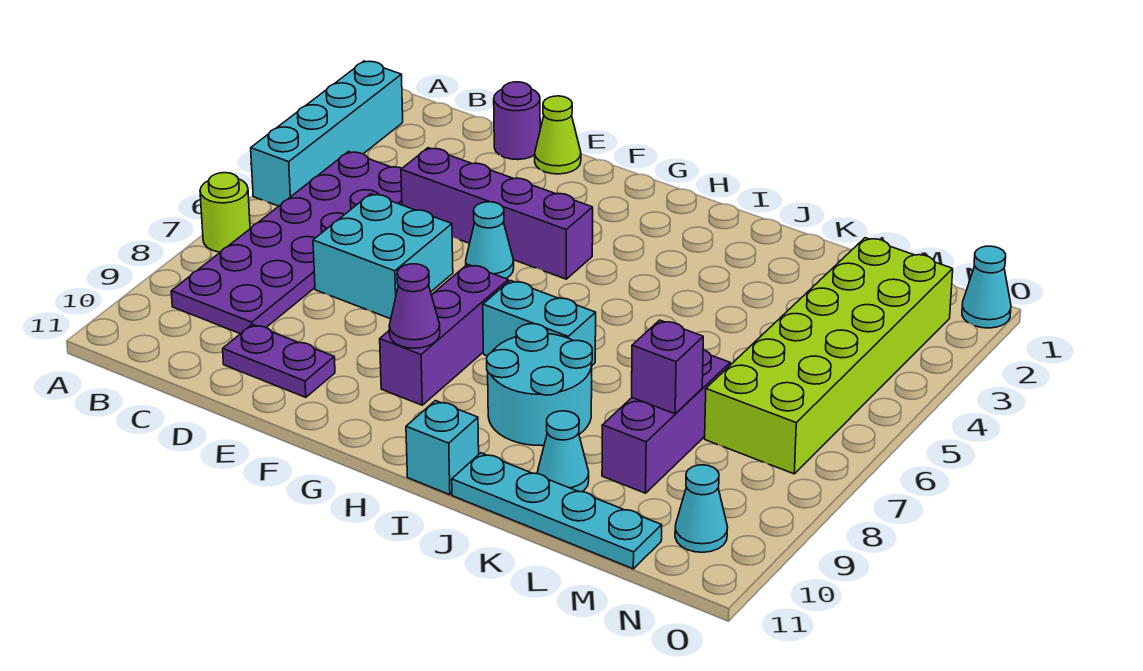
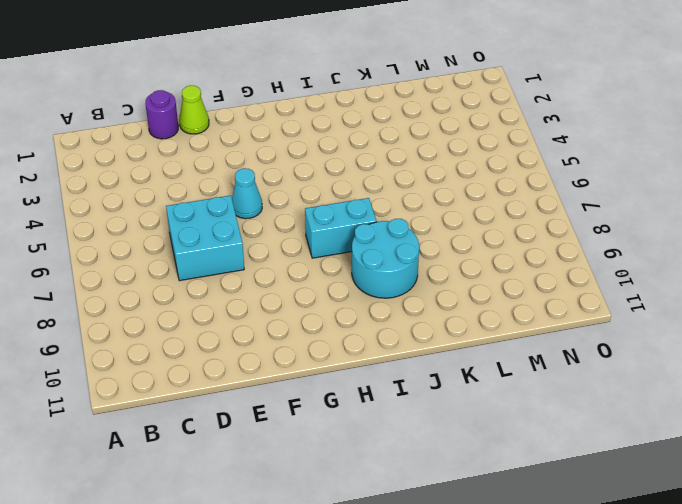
none -> cyan brick A2:A5 level 1
none -> lime round brick A7 level 1
none -> purple plate B4:C9 level 1

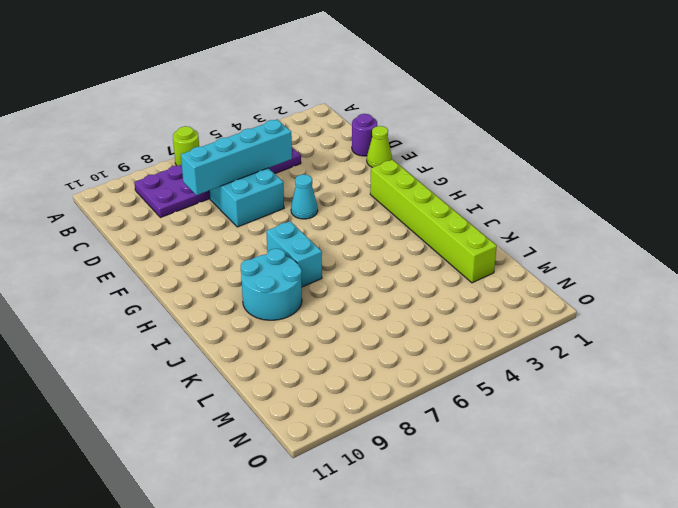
cyan brick D5:D8 level 2 -> cyan brick A2:A5 level 1
lime brick G2:L2 level 1 -> none
none -> purple brick D4:G4 level 1
none -> purple plate D10:E10 level 1
none -> purple brick G7:G9 level 1

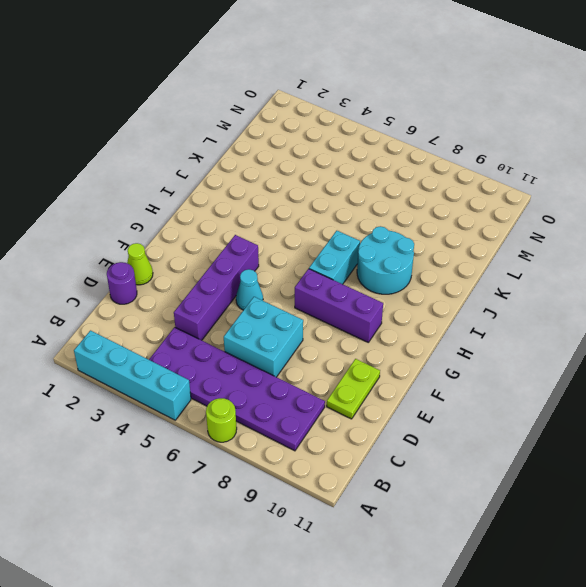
lime plate D10:E10 level 1 -> purple plate D10:E10 level 1
none -> cyan brick I11 level 1
none -> cyan plate J11:M11 level 1
none -> cyan cone K10 level 1

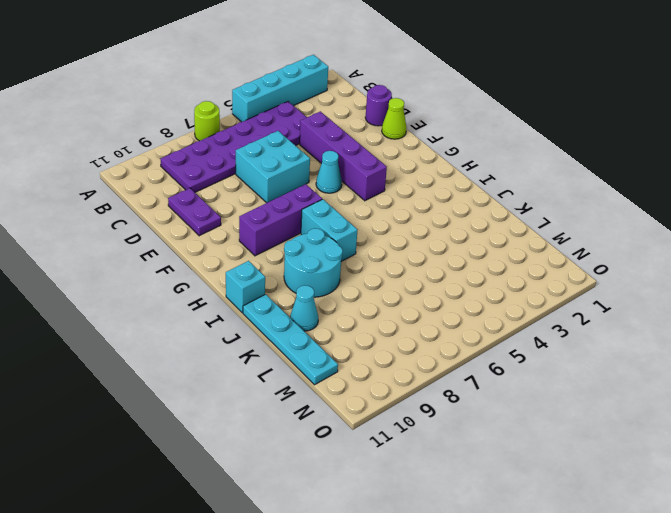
none -> purple brick L7:L9 level 1
none -> lime brick M2:N7 level 1
none -> cyan cone N10 level 1

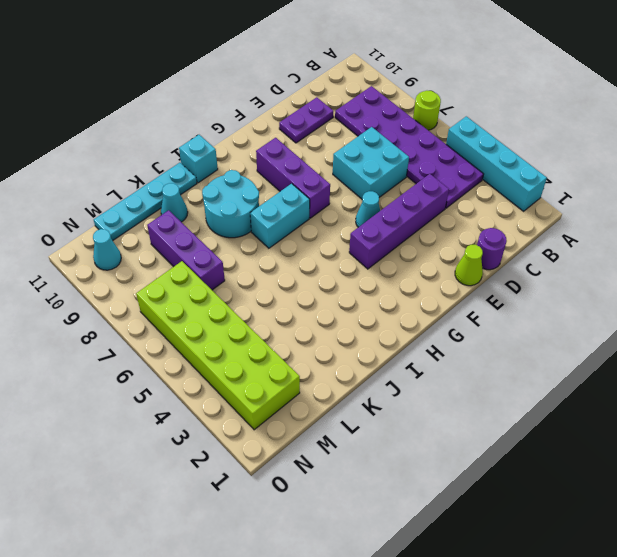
none -> cyan cone O1 level 1
none -> purple cone G9 level 2
none -> purple brick L8 level 2

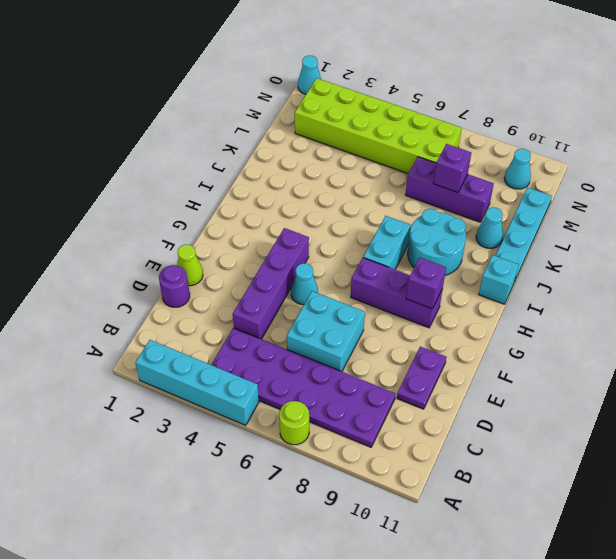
purple brick G9 level 2 -> purple cone G9 level 2

